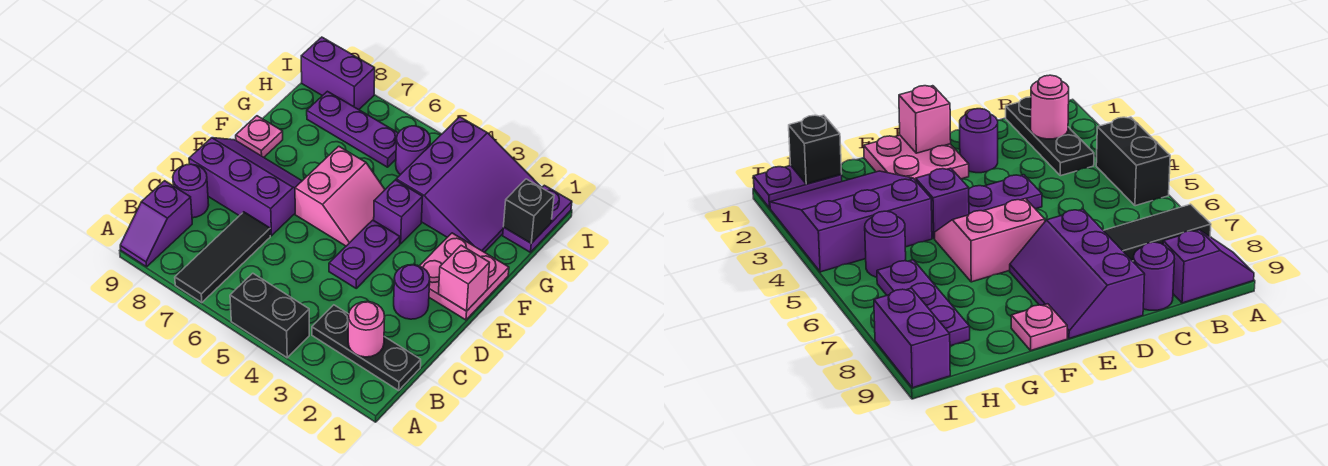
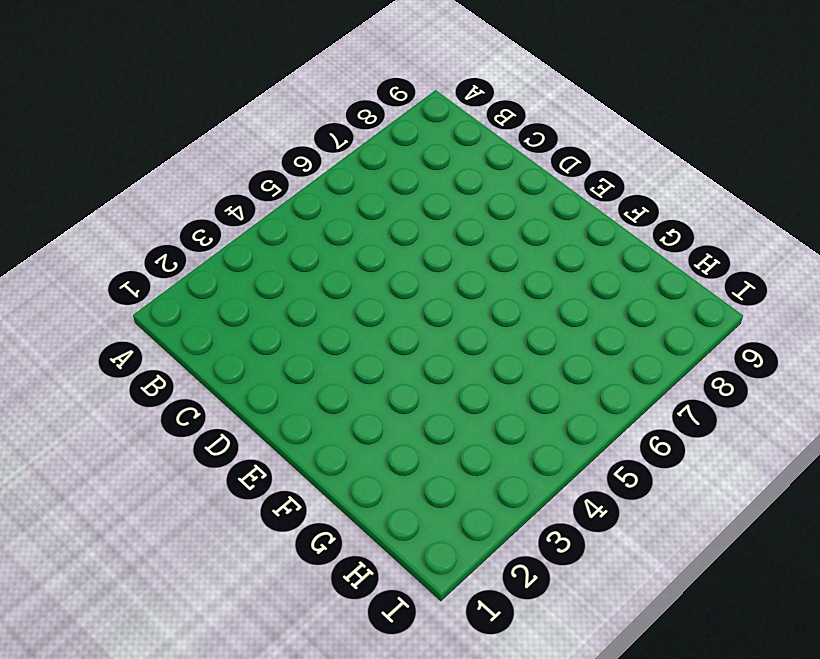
none -> black brick A4:A5 level 1
none -> black tile A7:C7 level 1
none -> purple slope A9:B9 level 1 top B

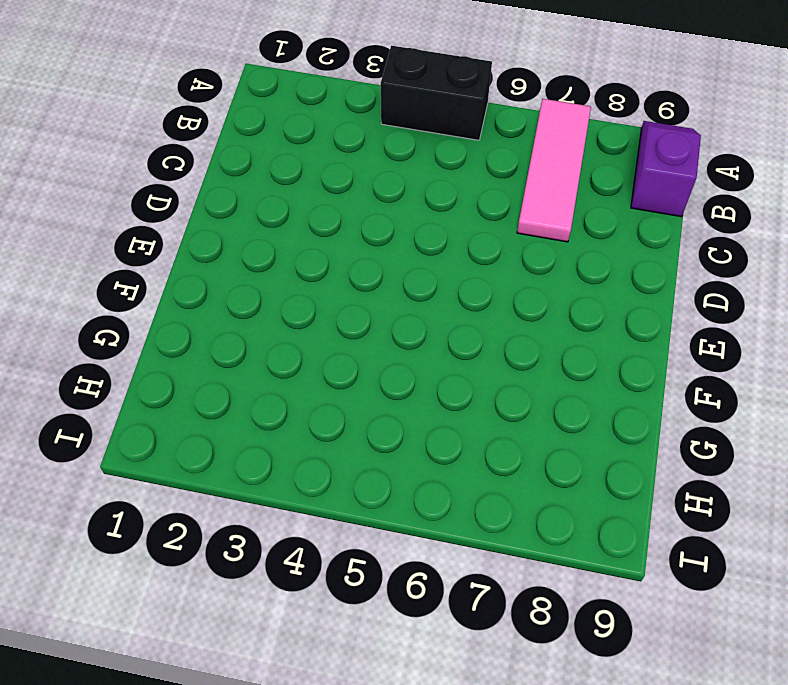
pink tile A7:C7 level 1 -> black tile A7:C7 level 1
none -> black plate B1:B3 level 1
none -> purple round brick C9 level 1
none -> purple round brick D2 level 1

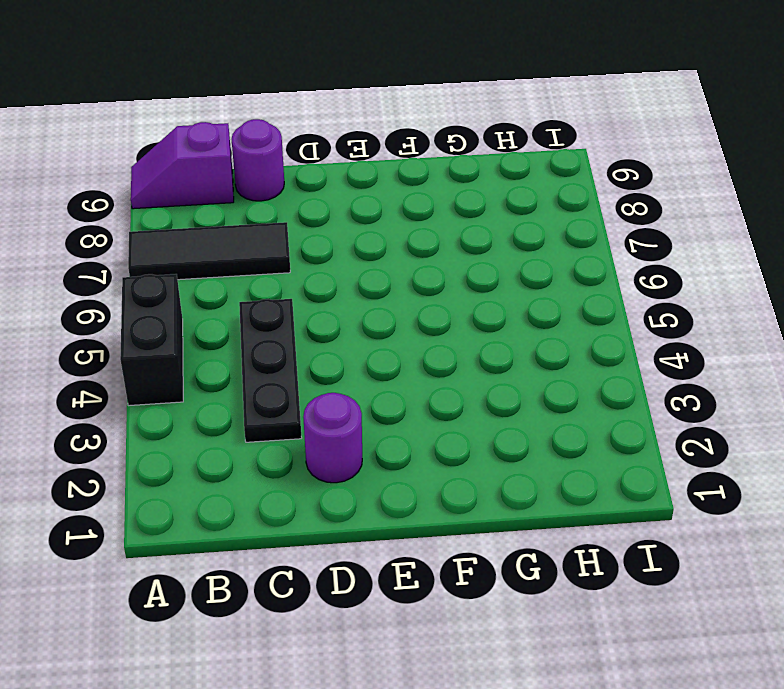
black plate C3:C5 level 1 -> black plate B1:B3 level 1
none -> purple plate D4:E4 level 1
none -> purple slope D7:E9 level 1 top D
none -> pink plate E1:F2 level 1

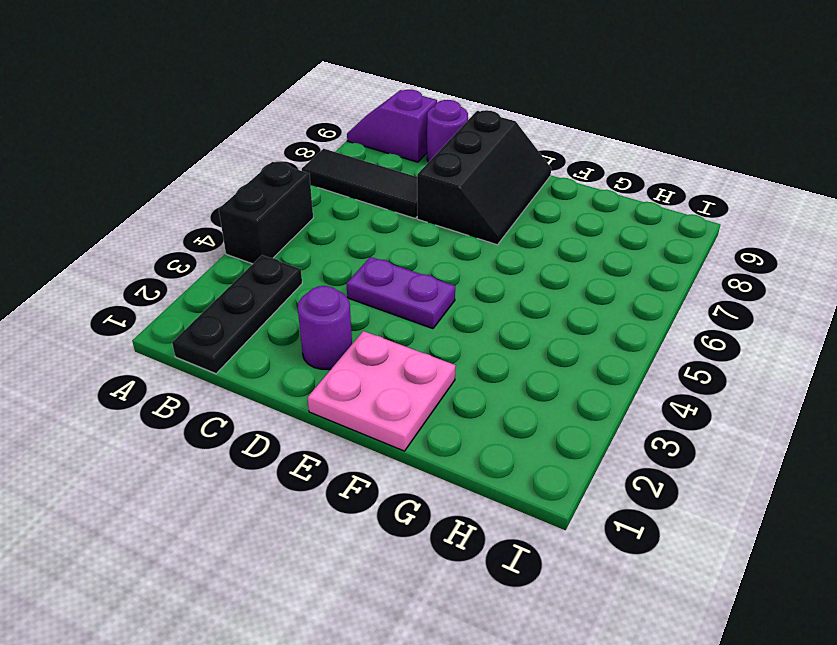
black slope D7:E9 level 1 top D -> purple slope D7:E9 level 1 top D
none -> pink slope E5:F6 level 1 top 6
none -> purple brick F4 level 1
none -> pink plate F9 level 1

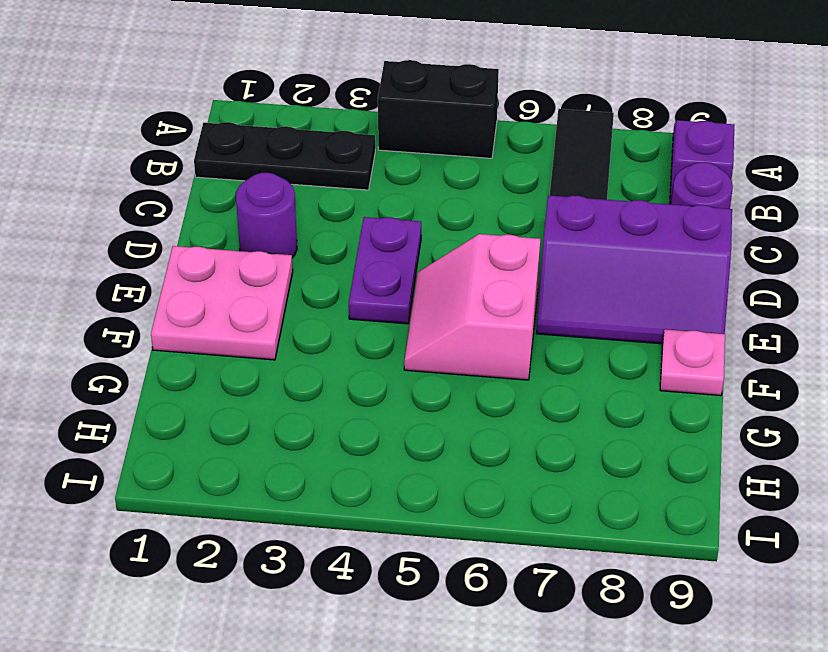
none -> purple brick F4 level 1
none -> purple slope G2:I4 level 1 top 4
none -> purple plate H1:I1 level 1

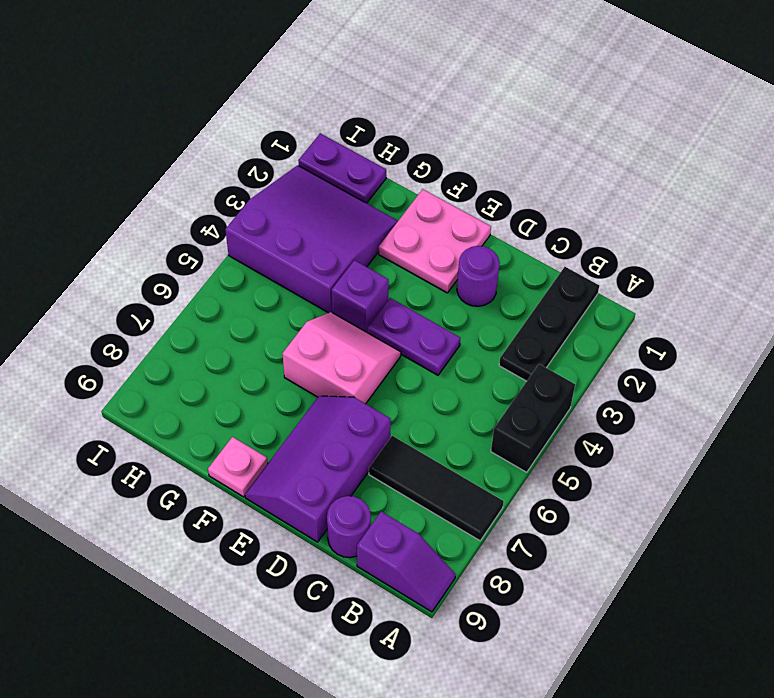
none -> purple round brick H5 level 1
none -> purple plate H6:H8 level 1
none -> purple brick I8:I9 level 1

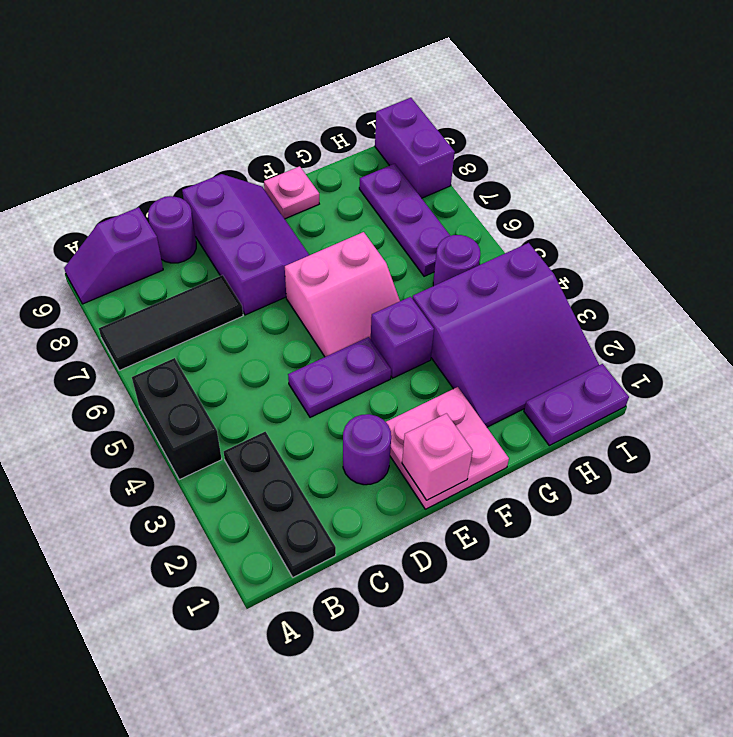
none -> pink round brick B2 level 2
none -> black brick H1 level 2

